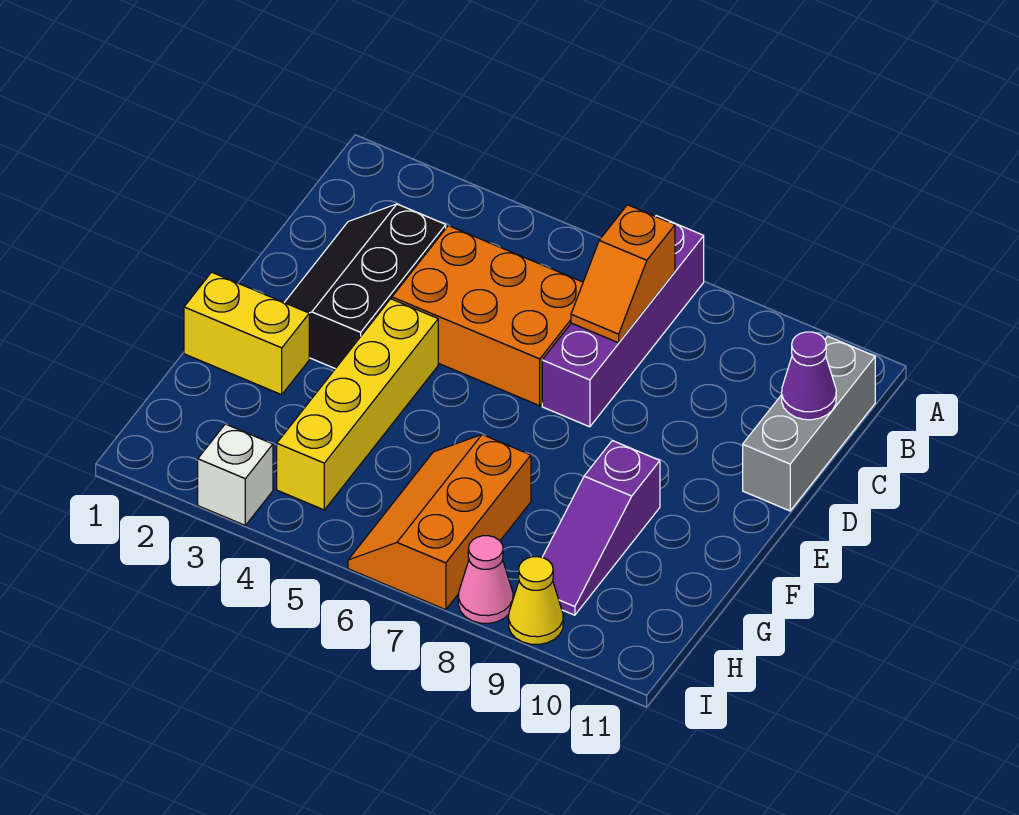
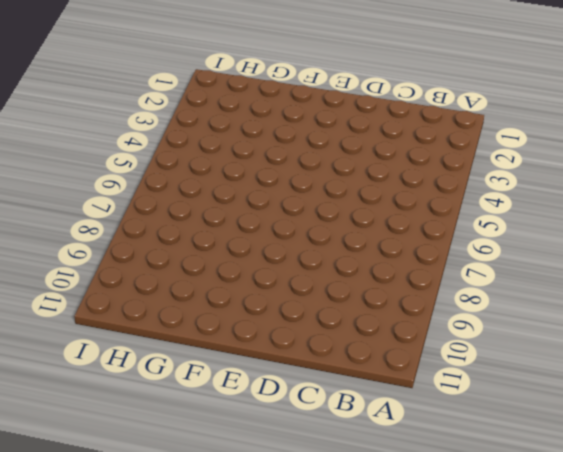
none -> purple brick A7:D7 level 1
none -> grey brick B11:D11 level 1
none -> black slope C2:E3 level 1 top 3

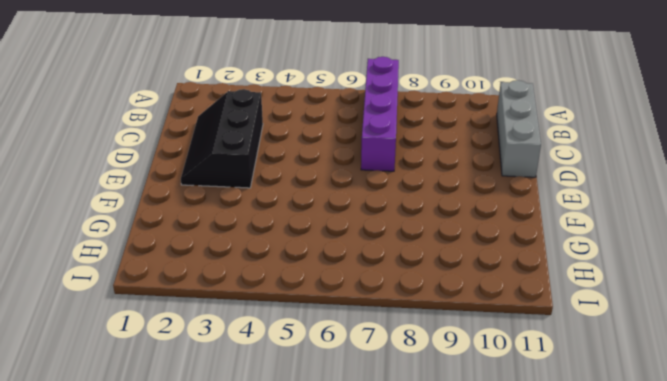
none -> orange brick C4:D6 level 1
none -> yellow brick E4:H4 level 1
none -> yellow brick F1:F2 level 1

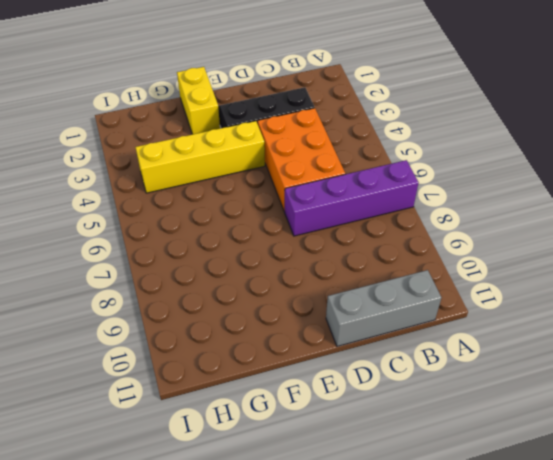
none -> purple slope F9:H9 level 1 top F
none -> orange slope G6:I7 level 1 top 7
none -> white brick I3 level 1

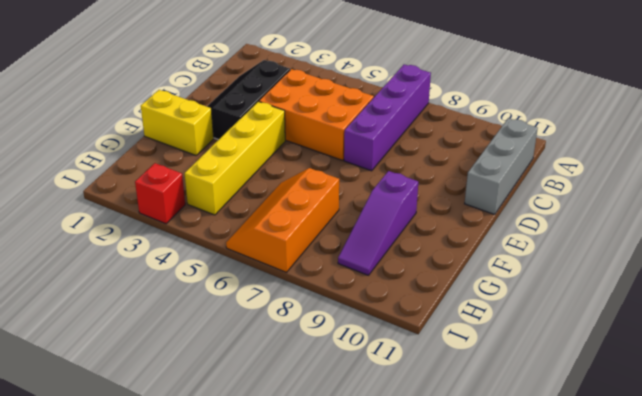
red brick I3 level 1 -> white brick I3 level 1
none -> pink cone I8 level 1
none -> yellow cone I9 level 1
none -> orange slope B7:C7 level 2 top B

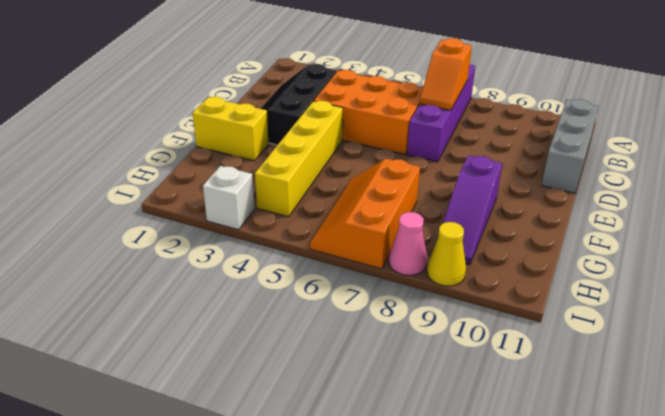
none -> purple cone C11 level 2

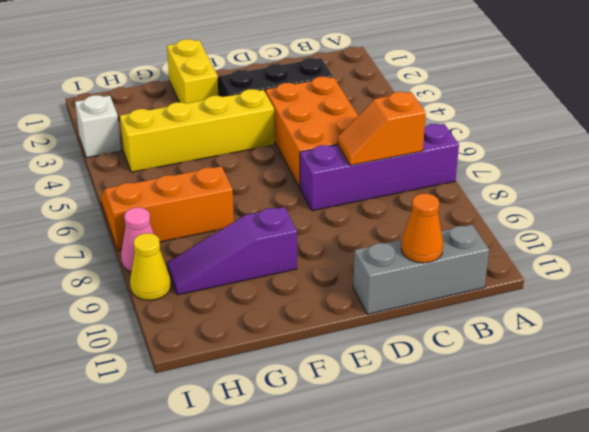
orange cone C11 level 2 -> purple cone C11 level 2

